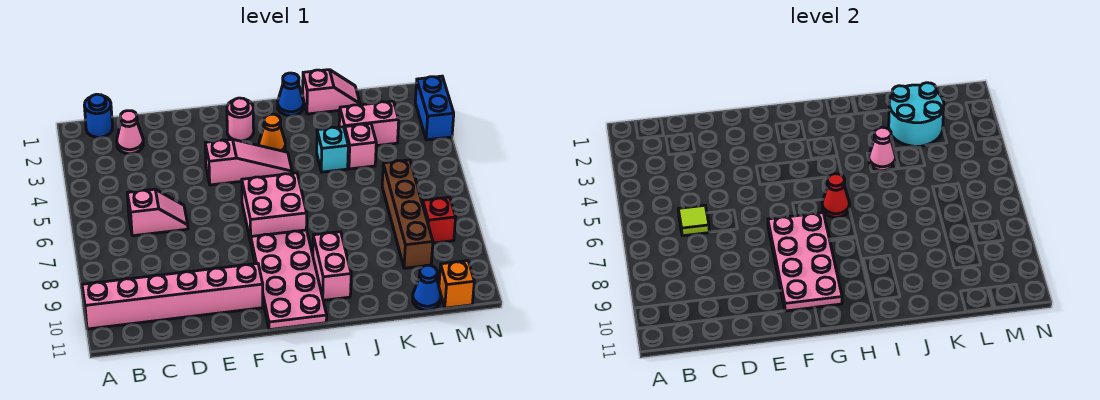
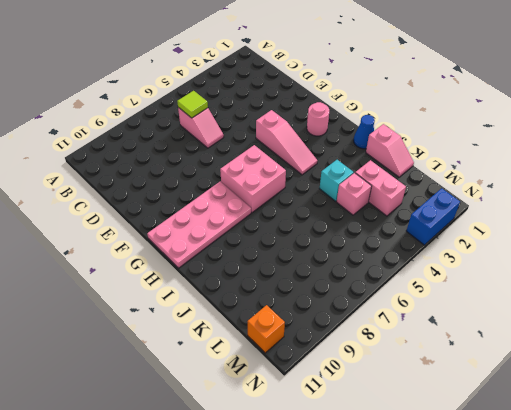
none -> pink brick A10:F10 level 1
none -> blue round brick B1 level 1
none -> pink cone C2 level 1

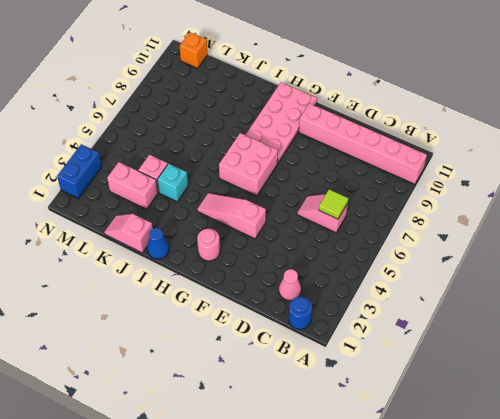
none -> orange cone H3 level 1
none -> pink brick I9:I10 level 1
none -> brown brick L6:L9 level 1

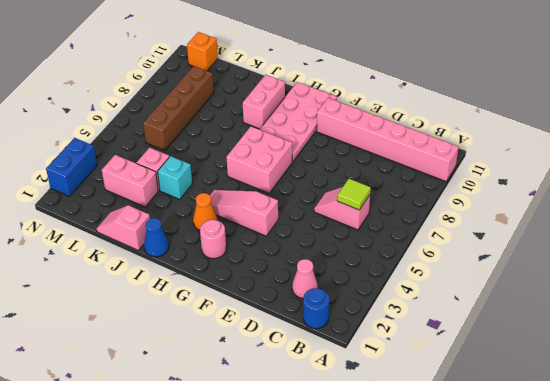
none -> blue cone L11 level 1
none -> red brick M8 level 1
none -> pink plate F7:G10 level 2

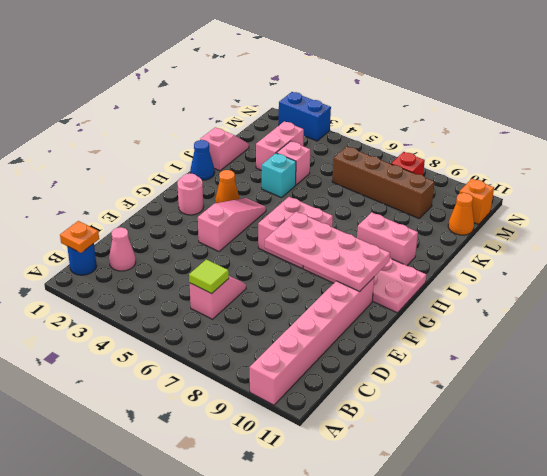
orange plate B1 level 2 -> none
orange cone L11 level 1 -> blue cone L11 level 1
none -> red cone H6 level 2
none -> pink cone J4 level 2
none -> cyan round brick K2:L3 level 2

